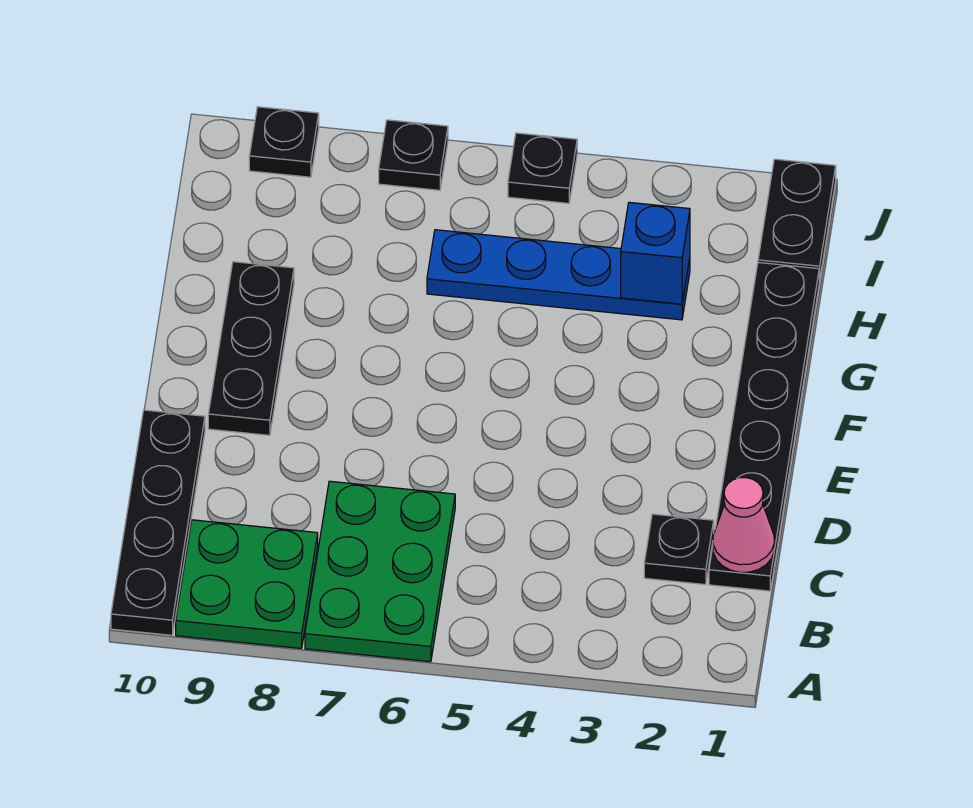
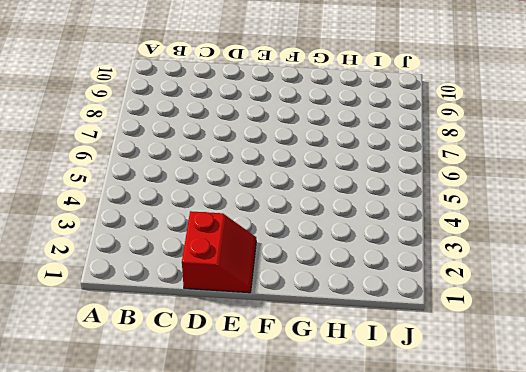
red slope D1:E2 level 1 top D -> black plate C1:H1 level 1
none -> green plate A6:C7 level 1
none -> green plate A8:B9 level 1
none -> black plate A10:D10 level 1

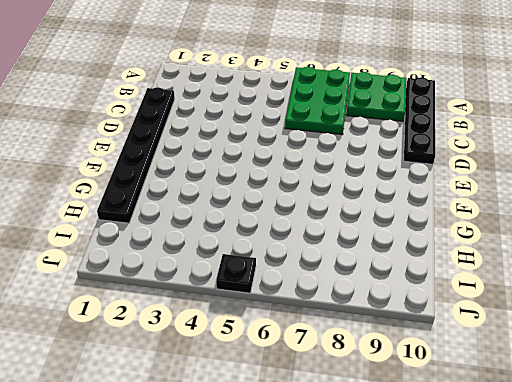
none -> black plate C2 level 1
none -> black plate E9:G9 level 1
none -> blue plate H3:H6 level 1

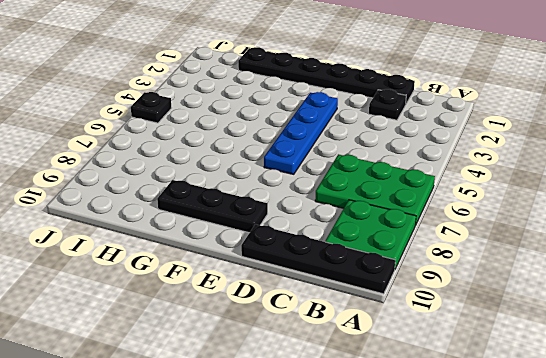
blue plate E3:E6 level 1 -> blue plate H3:H6 level 1
none -> black plate I1:J1 level 1
none -> black plate J7 level 1
none -> black plate J9 level 1

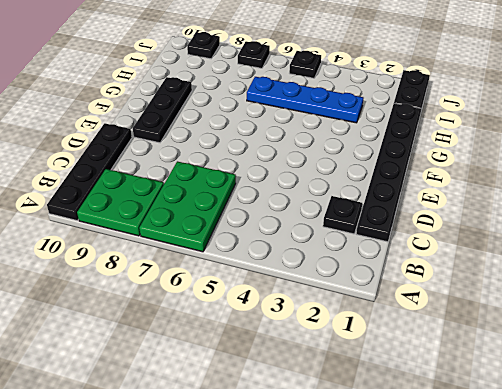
none -> pink cone C1 level 2
none -> blue brick H3 level 2

